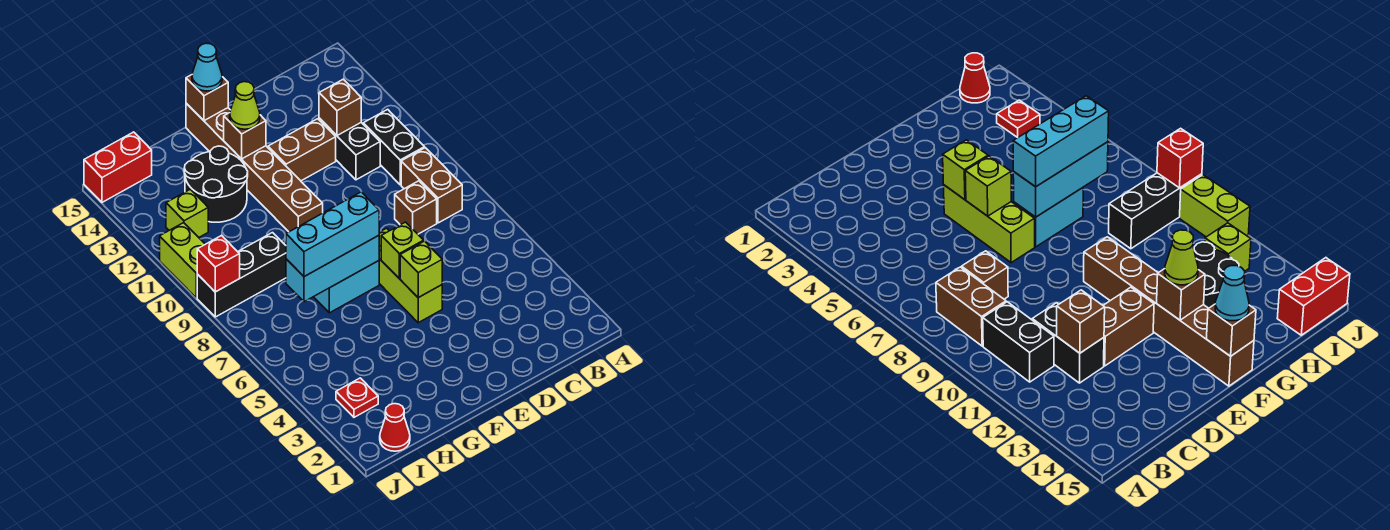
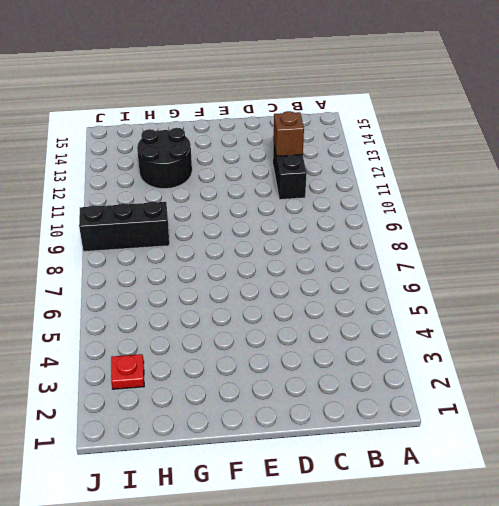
none -> brown brick B8:B9 level 1
none -> black brick B10:B11 level 1
none -> brown brick C8 level 1

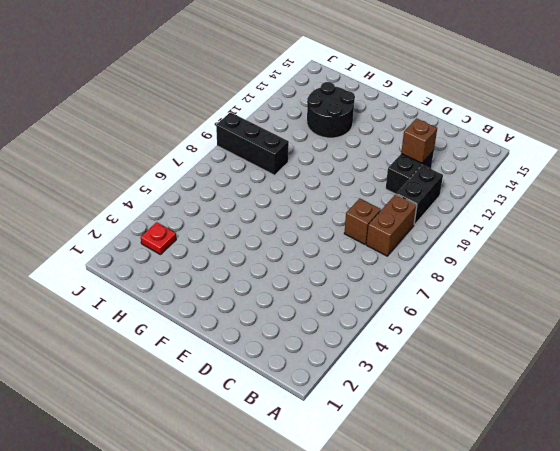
none -> brown brick D12:E12 level 1
none -> lime brick E5:E7 level 1
none -> cyan brick F7:G7 level 1

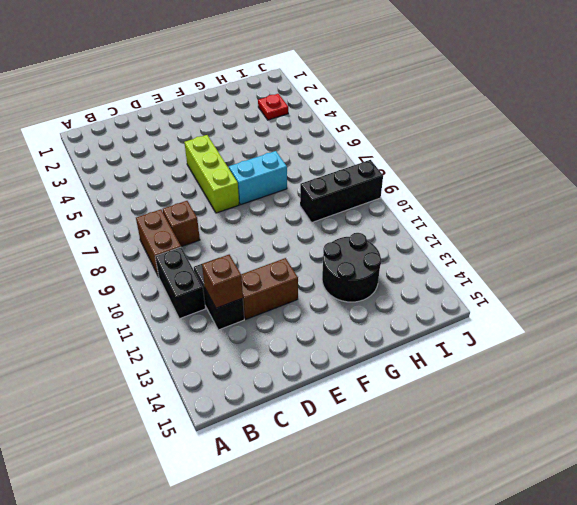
none -> brown brick F10:F15 level 1
none -> red cone I1 level 1
none -> lime brick I12 level 1

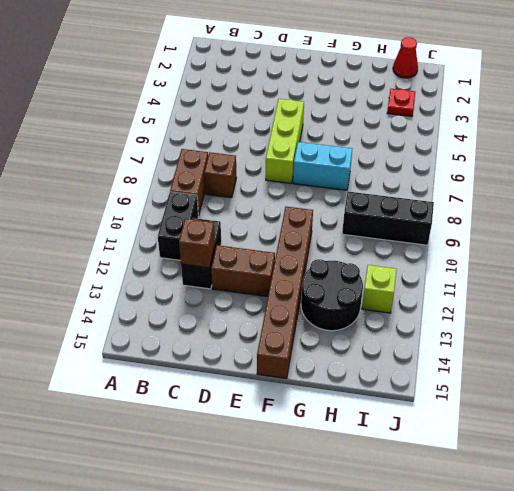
none -> red brick I15:J15 level 1
none -> lime brick J10:J11 level 1
none -> lime brick E5 level 2

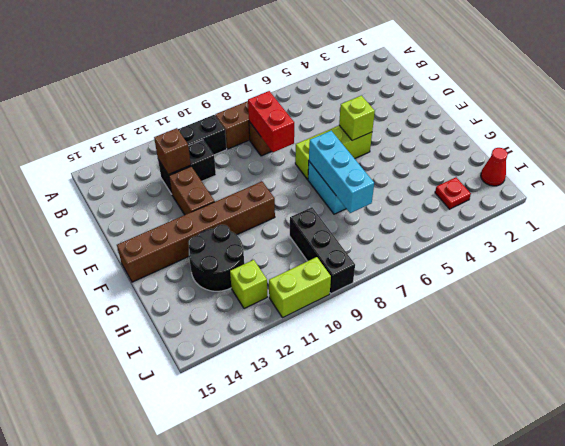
red brick C8:D8 level 2 -> red brick I15:J15 level 1
none -> lime brick E6 level 2
none -> brown brick F13 level 2
none -> brown brick F15 level 2

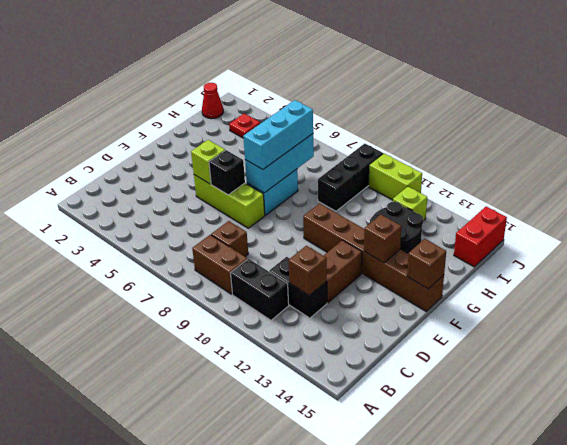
black brick E6 level 2 -> lime brick E6 level 2
none -> red brick J9 level 2
none -> lime cone F13 level 3
none -> cyan cone F15 level 3

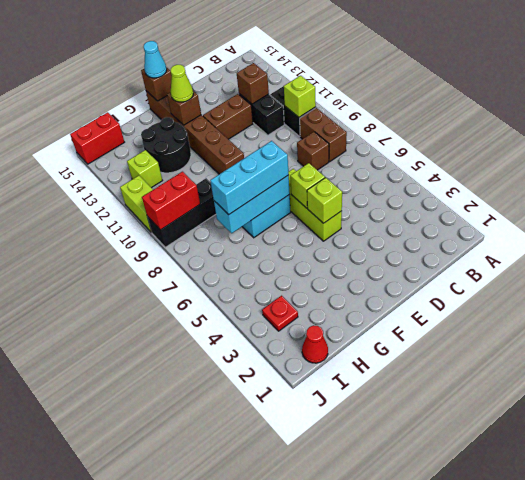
lime brick B10 level 2 -> none
red brick I9:J9 level 2 -> red brick J9 level 2

